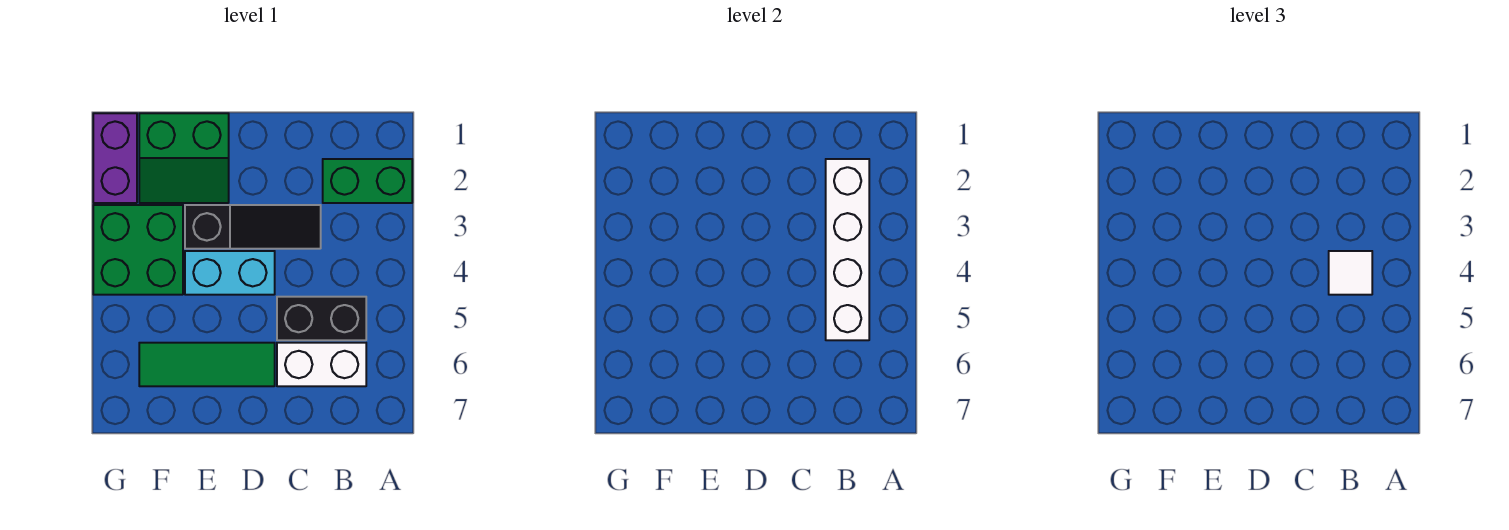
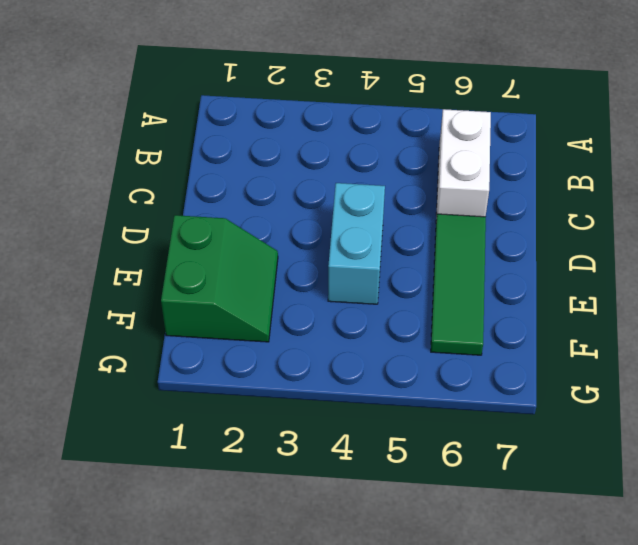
none -> green brick A2:B2 level 1
none -> black brick B5:C5 level 1

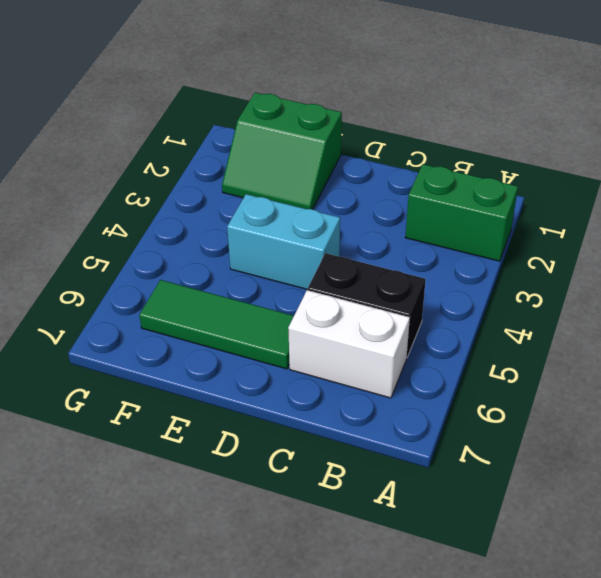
none -> black slope C3:E3 level 1 top E
none -> green brick F3:G4 level 1

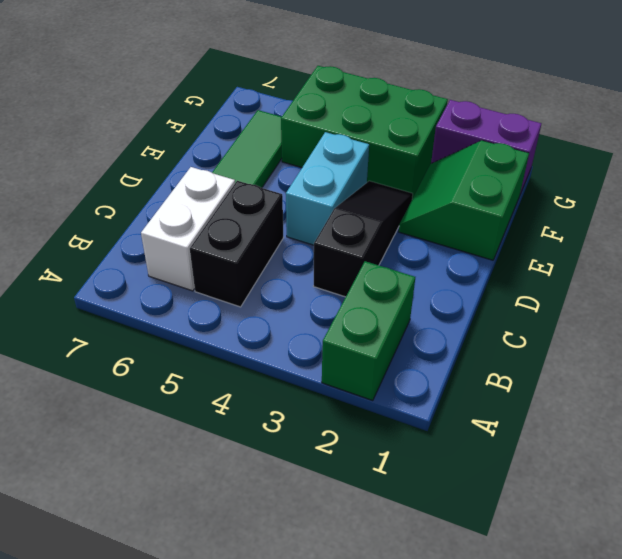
black slope C3:E3 level 1 top C -> black slope C3:E3 level 1 top E
green brick F3:G5 level 1 -> green brick F3:G4 level 1
none -> white brick B2:B5 level 2
none -> white tile B4 level 3

